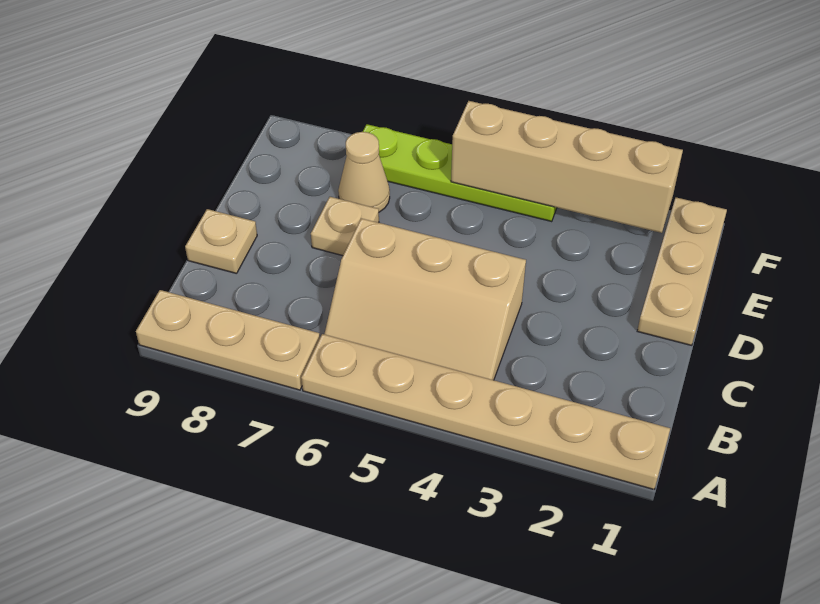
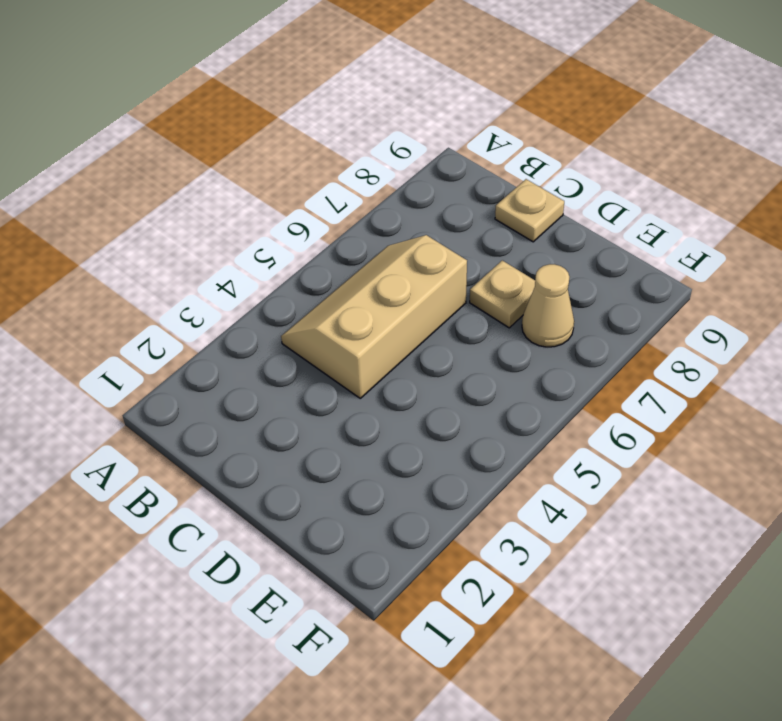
none -> tan plate A1:A6 level 1
none -> tan plate A7:A9 level 1

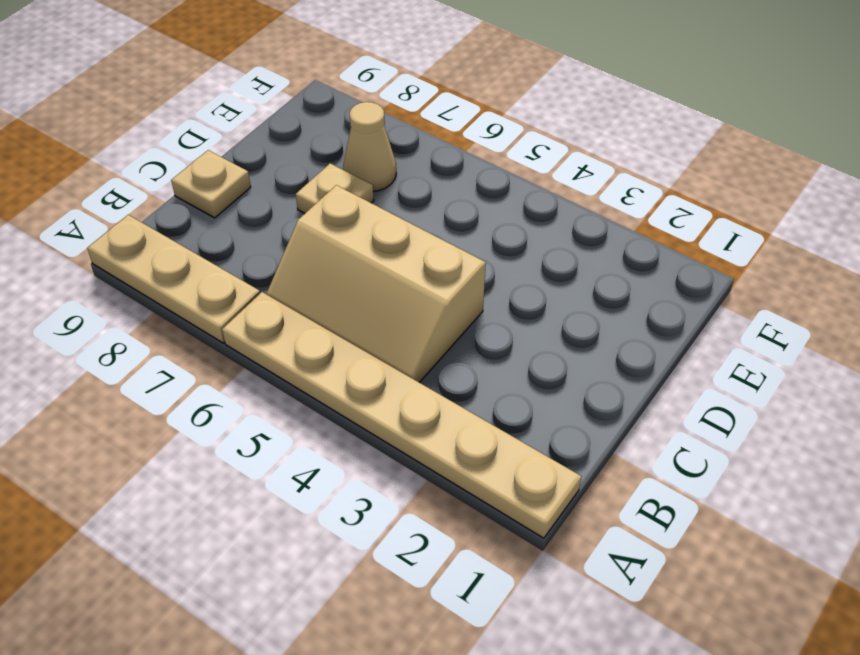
none -> tan plate D1:F1 level 1
none -> lime plate F4:F7 level 1

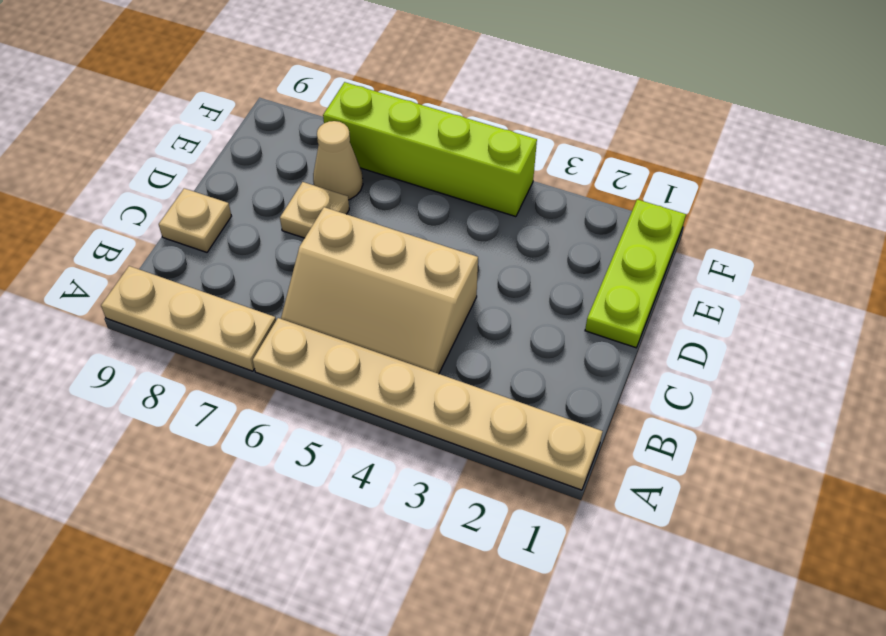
lime plate D1:F1 level 1 -> tan plate D1:F1 level 1
lime brick F4:F7 level 1 -> lime plate F4:F7 level 1
none -> tan brick F2:F5 level 2

